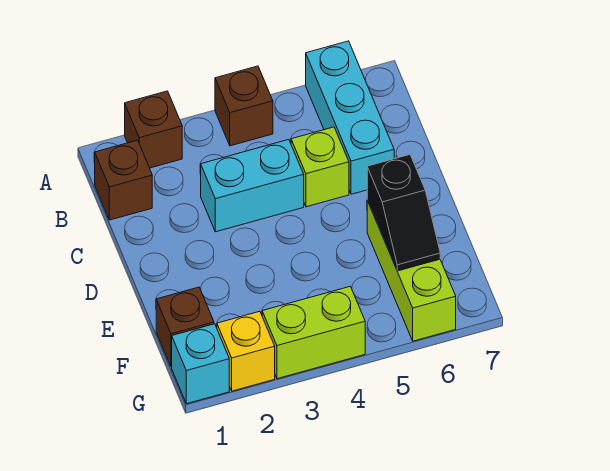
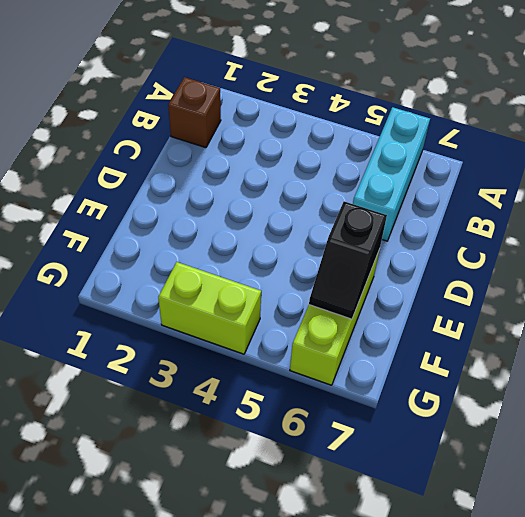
none -> brown brick A2 level 1
none -> brown brick A4 level 1
none -> cyan brick C3:C4 level 1

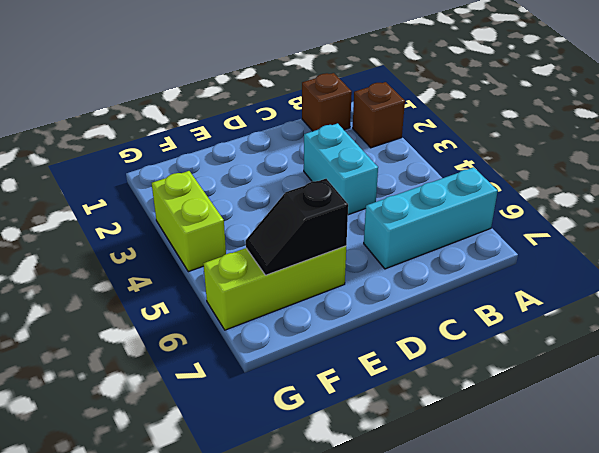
none -> brown brick A4 level 1
none -> lime brick C5 level 1
none -> brown brick F1 level 1

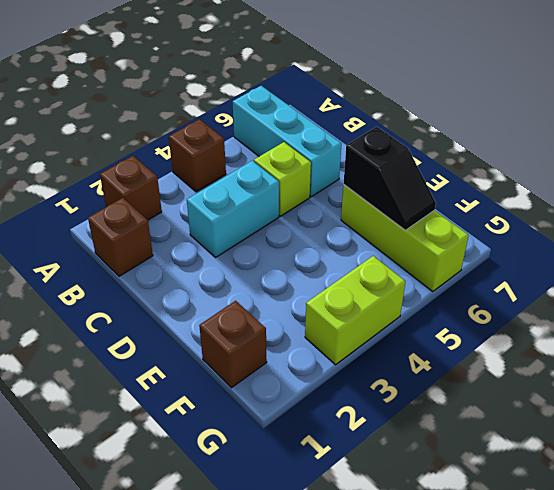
none -> cyan brick G1 level 1
none -> yellow brick G2 level 1

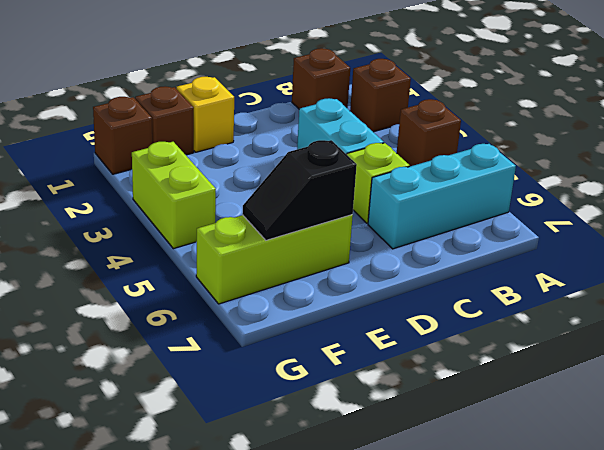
yellow brick E1 level 1 -> yellow brick G2 level 1
brown brick G1 level 1 -> cyan brick G1 level 1

